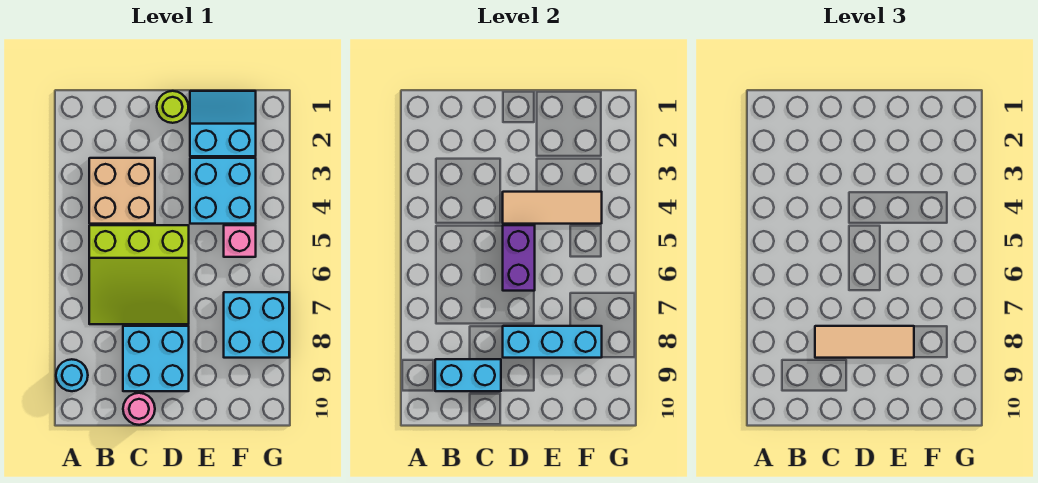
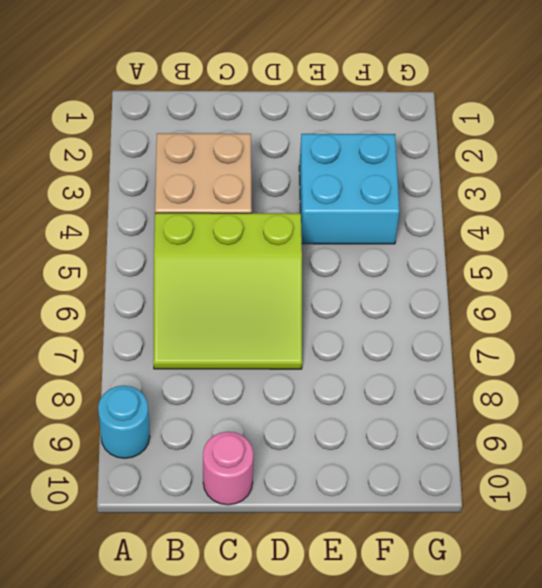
none -> cyan brick C8:D9 level 1
none -> lime round brick D1 level 1
none -> cyan slope E1:F2 level 1 top 2

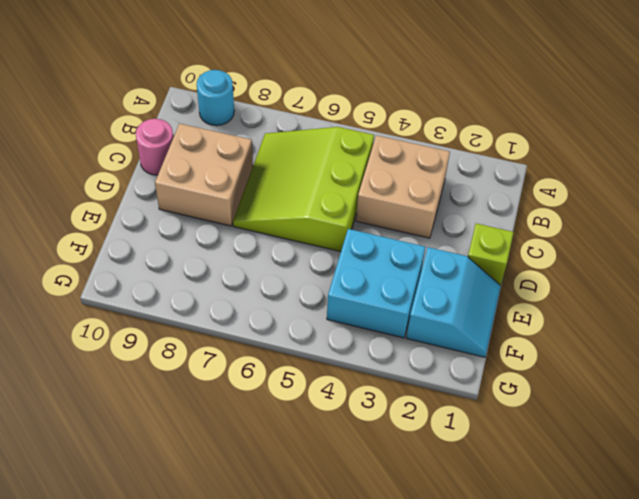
tan brick C8:D9 level 1 -> cyan brick C8:D9 level 1
lime brick D1 level 1 -> lime round brick D1 level 1
none -> pink brick F5 level 1
none -> cyan brick F7:G8 level 1
none -> cyan brick B9:C9 level 2

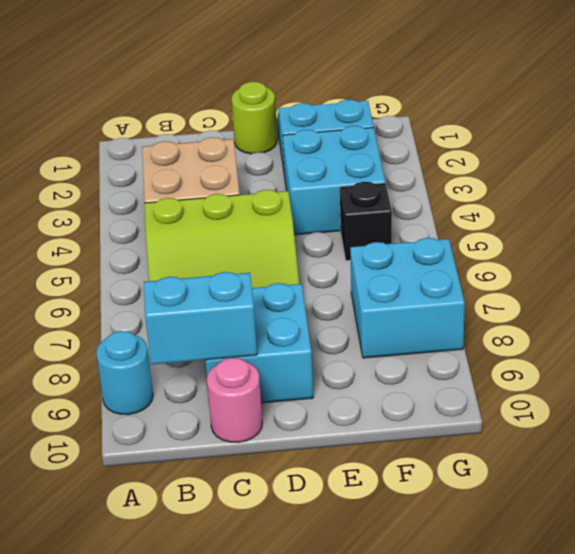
black brick F5 level 1 -> pink brick F5 level 1
none -> tan tile D4:F4 level 2
none -> purple brick D5:D6 level 2
none -> cyan brick D8:F8 level 2

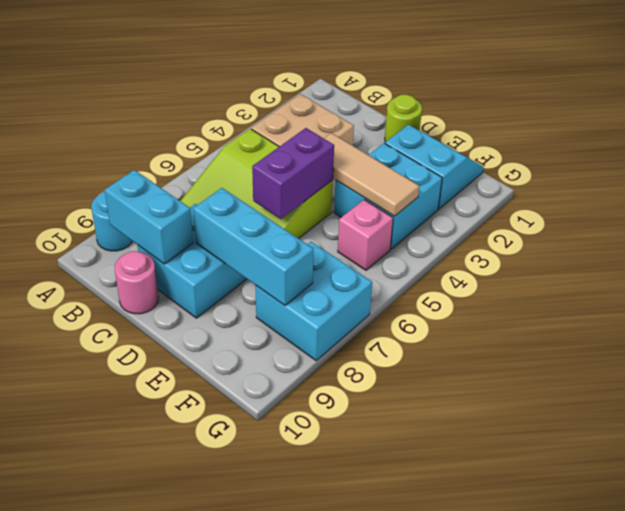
none -> tan tile C8:E8 level 3

